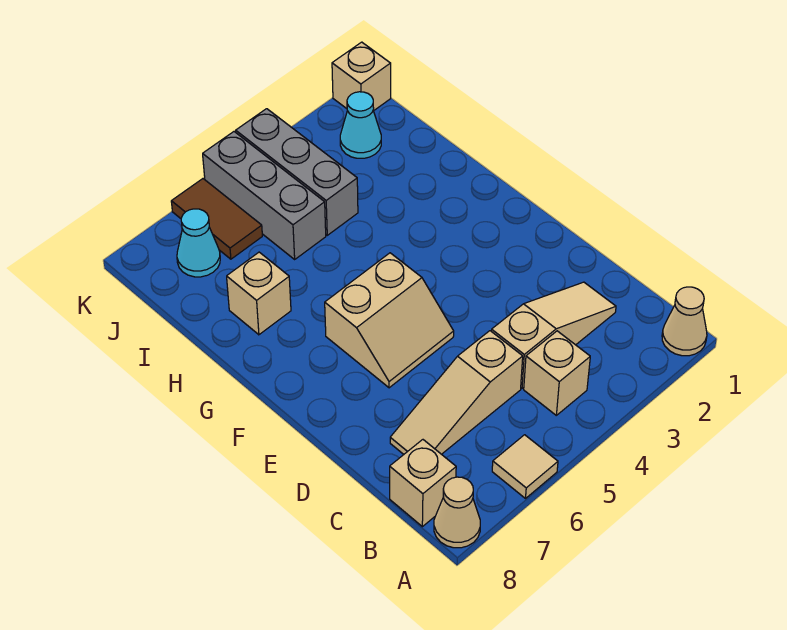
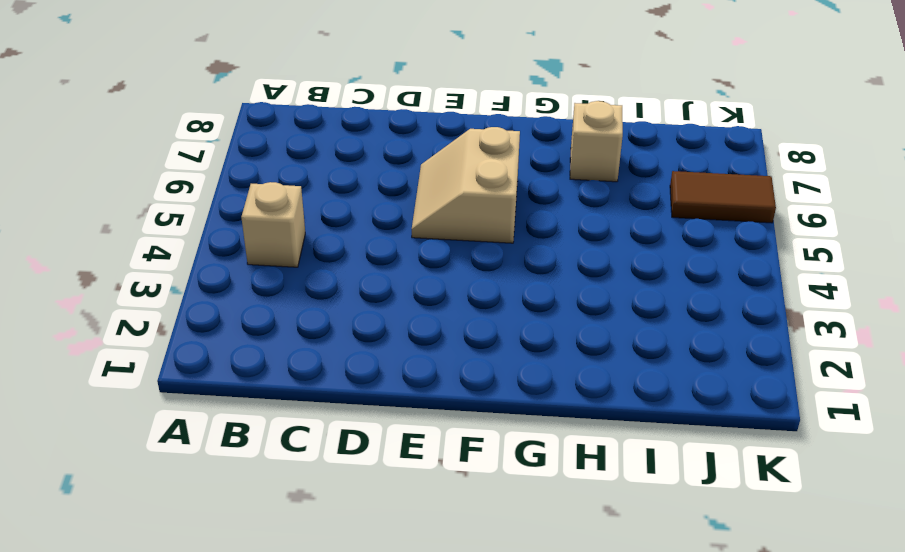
none -> tan cone A1 level 1
none -> tan tile A6 level 1
none -> tan cone A8 level 1

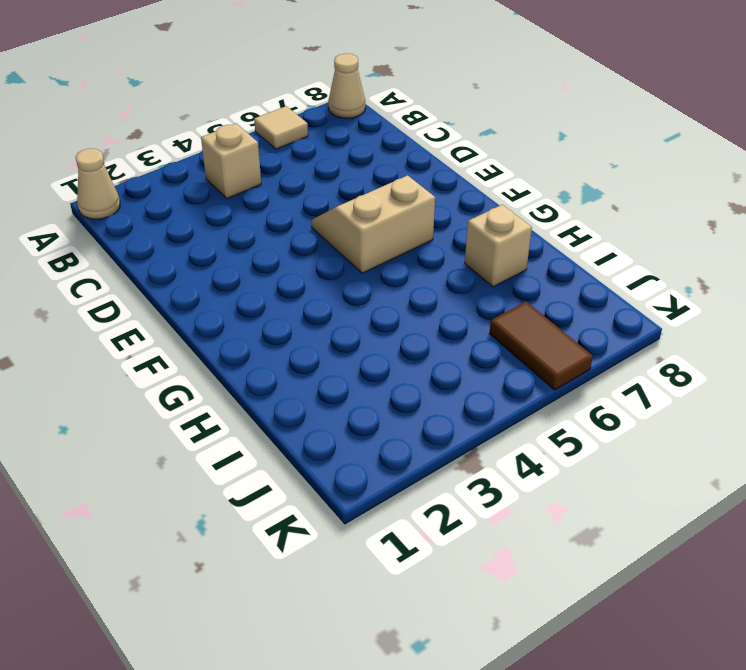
none -> tan brick B8 level 1
none -> tan slope C2:C4 level 1 top 4
none -> tan slope C5:C7 level 1 top 5

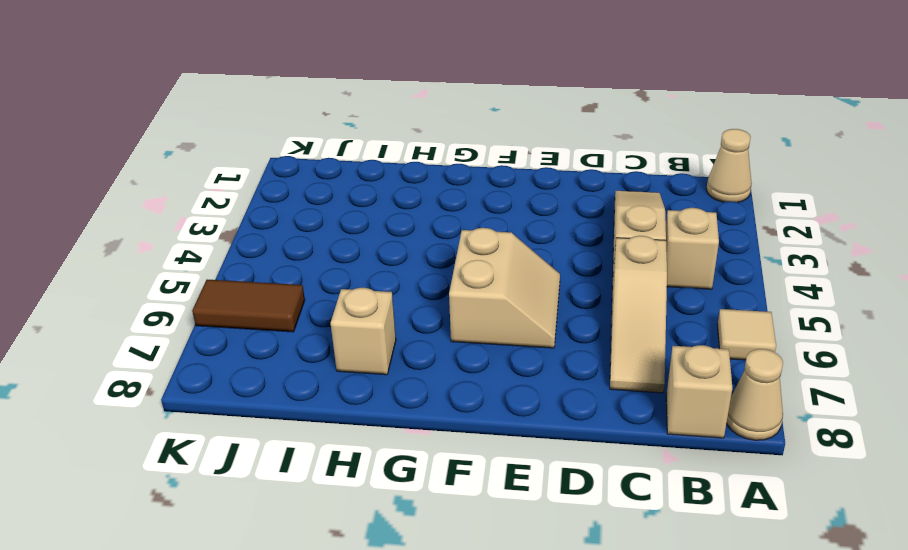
none -> grey brick I4:K4 level 1
none -> grey brick I5:K5 level 1
none -> cyan cone J2 level 1

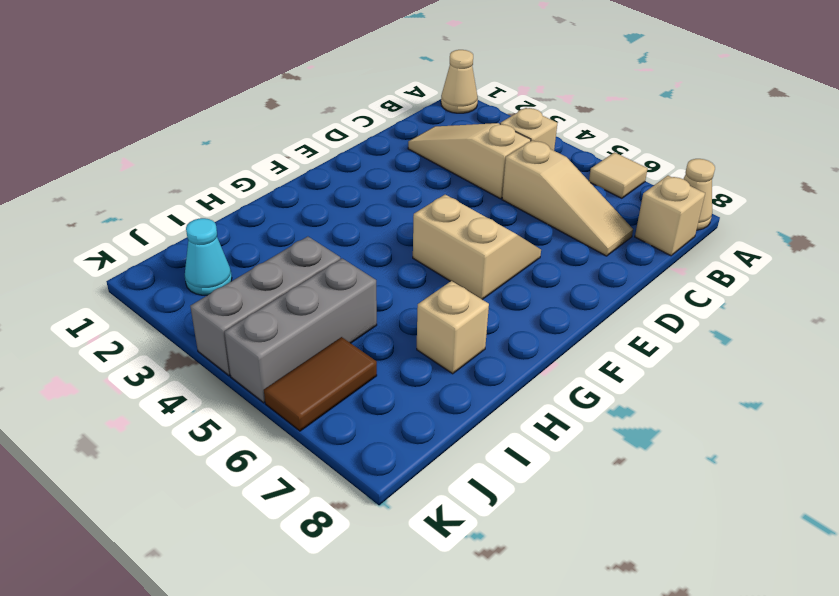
none -> cyan cone J7 level 1
none -> tan brick K1 level 1

